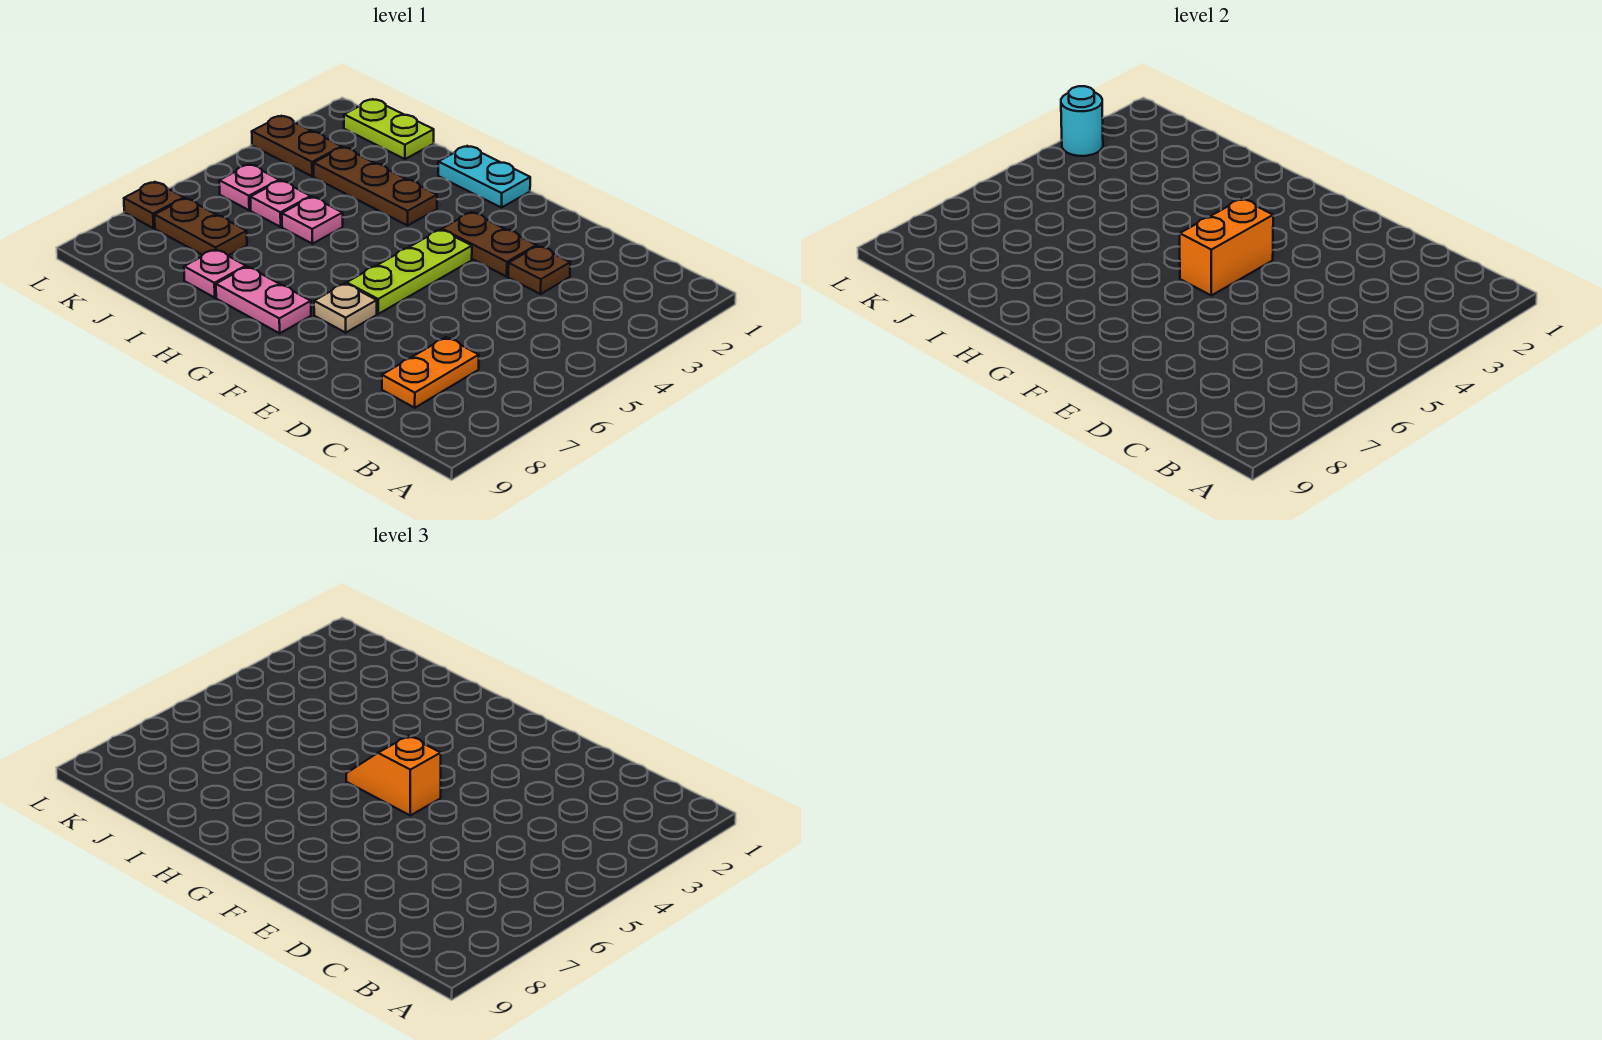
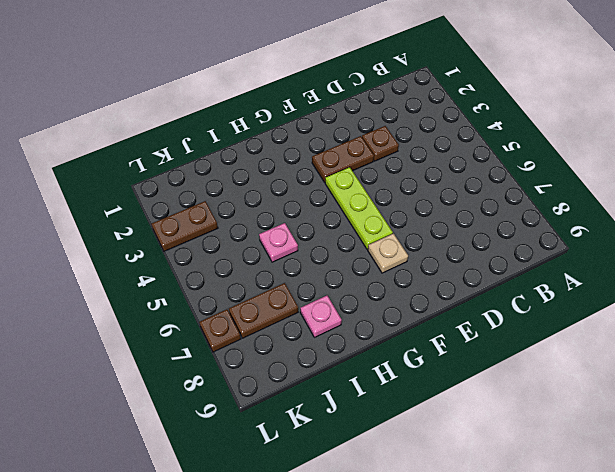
none -> orange plate C7:C8 level 1
none -> cyan plate G1:H1 level 1
none -> pink plate G8:H8 level 1

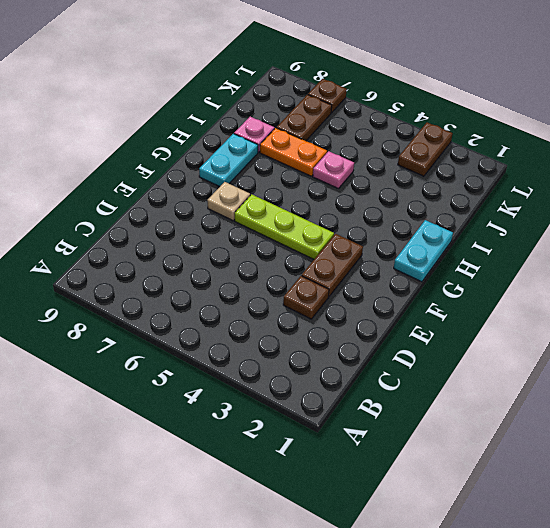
cyan plate G8:H8 level 1 -> pink plate G8:H8 level 1
orange plate I6:I7 level 1 -> orange plate C7:C8 level 1
none -> brown plate H3:J3 level 1
none -> lime plate J1:K1 level 1
none -> pink plate J5 level 1

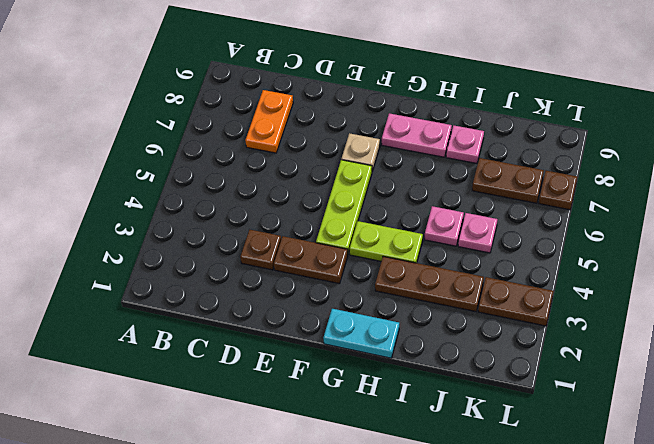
lime plate G4:H4 level 1 -> lime plate J1:K1 level 1
none -> pink plate K5 level 1
none -> orange brick F4:F5 level 2
none -> cyan round brick L3 level 2

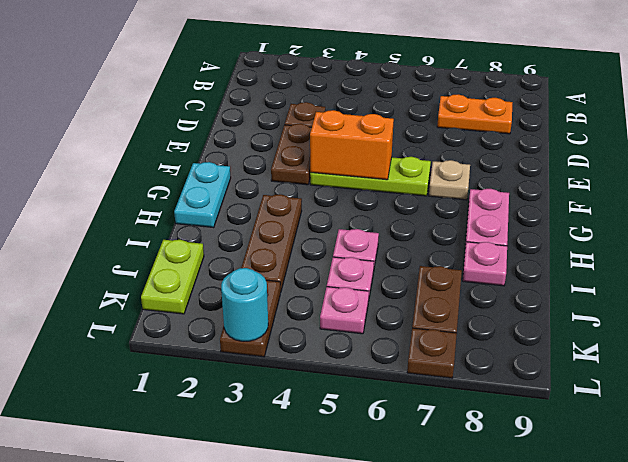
none -> orange slope F5:G5 level 3 top F

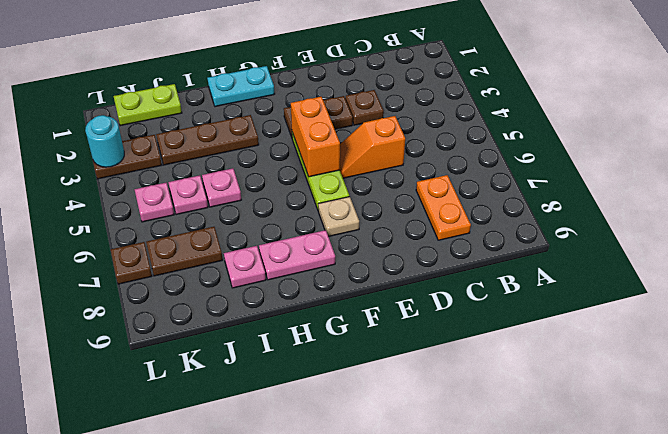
orange slope D5:E5 level 1 top D -> orange slope F5:G5 level 3 top F

